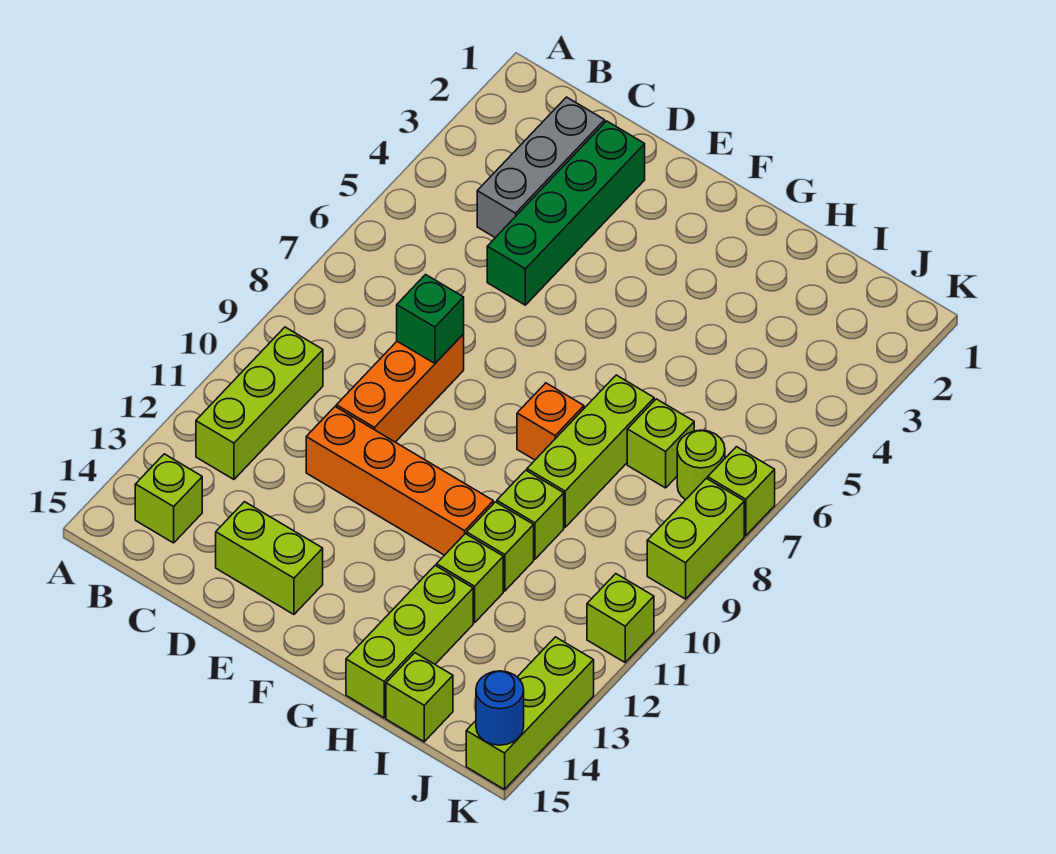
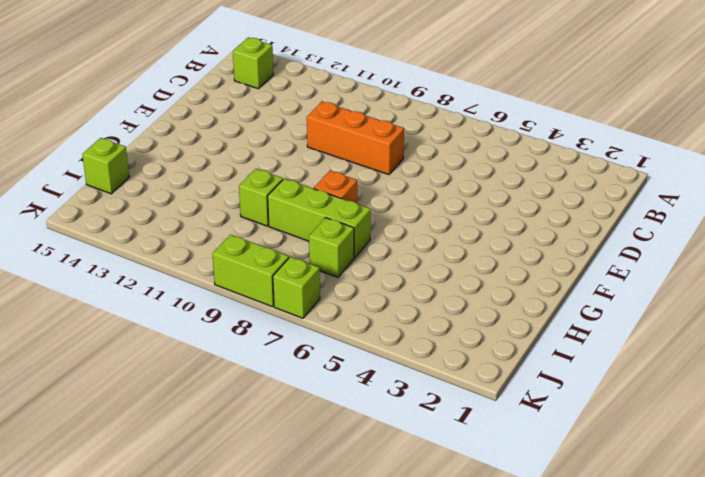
none -> lime brick B10:B12 level 1
none -> grey brick C2:C4 level 1
none -> green brick D2:D5 level 1

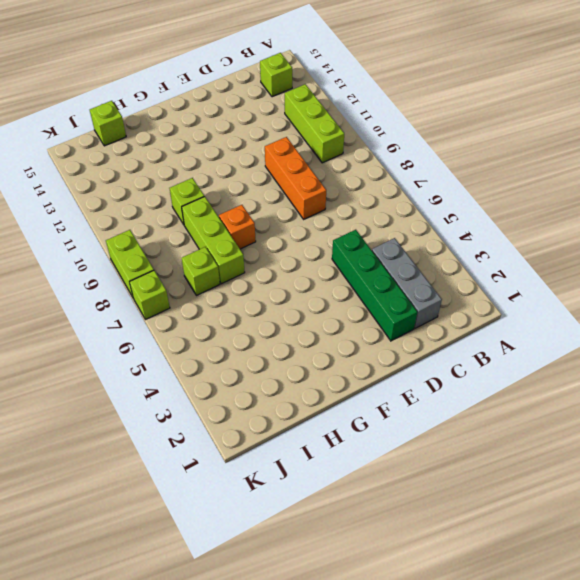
none -> orange brick D11:G11 level 1
none -> lime brick D14:E14 level 1
none -> lime brick H11 level 1

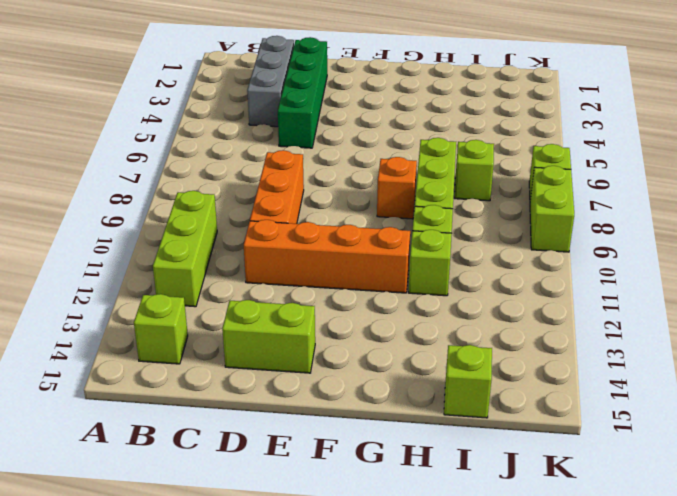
none -> lime brick H12 level 1
none -> lime brick H13:H15 level 1
none -> lime round brick J7 level 1

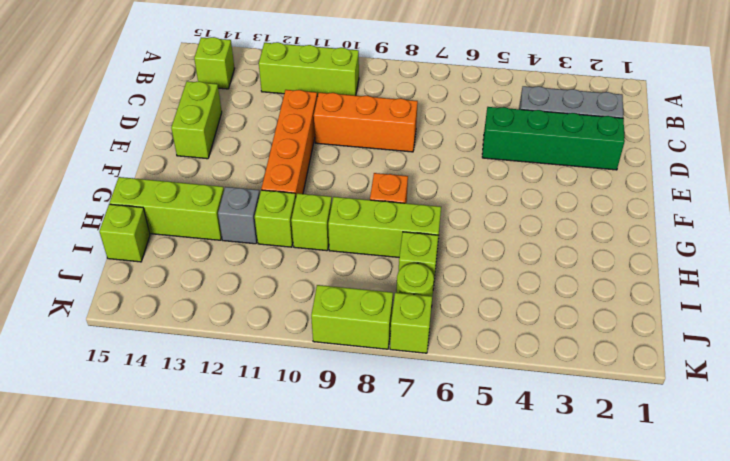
grey brick H12 level 1 -> lime brick H12 level 1
none -> lime brick K11 level 1
none -> lime brick K13:K15 level 1
none -> green brick D8 level 2

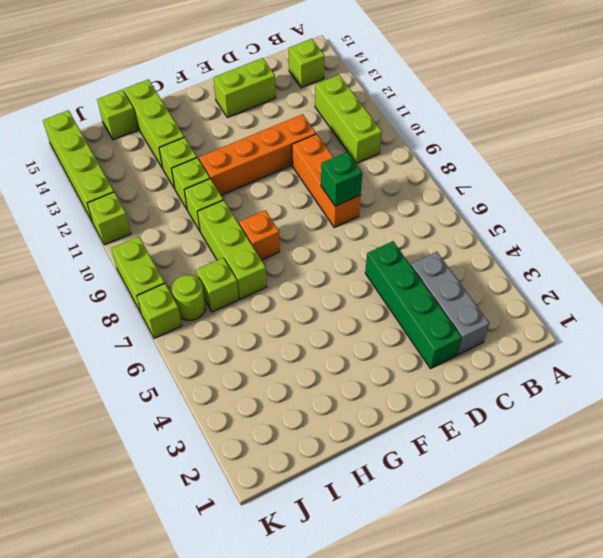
lime brick K12:K15 level 1 -> lime brick K13:K15 level 1
none -> blue round brick K15 level 2

